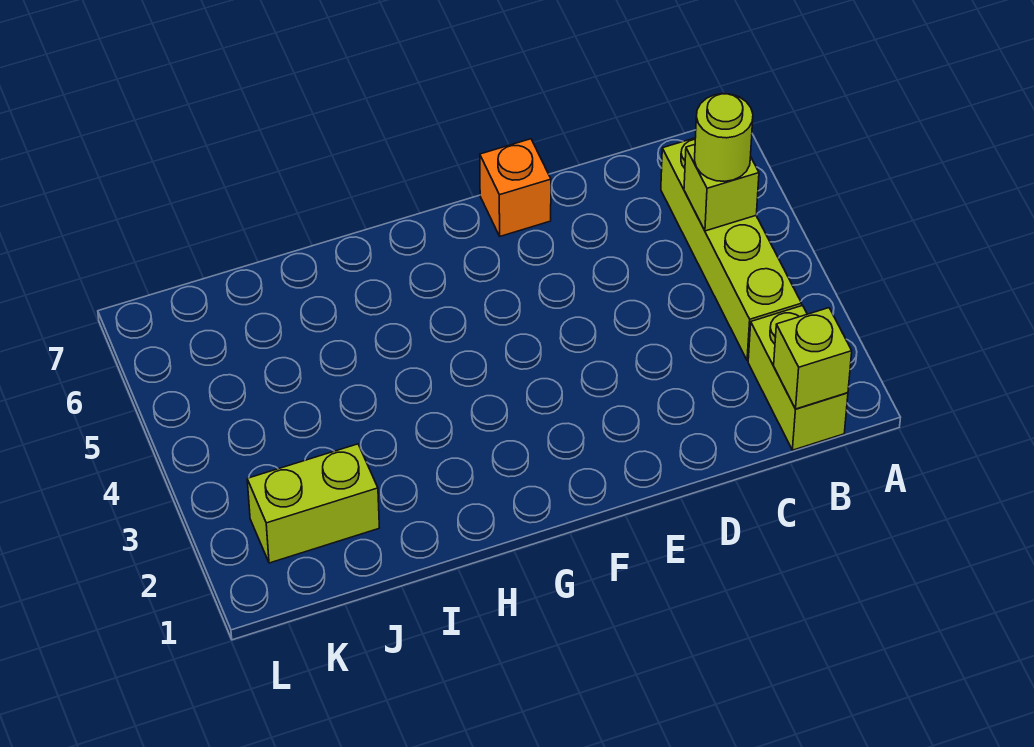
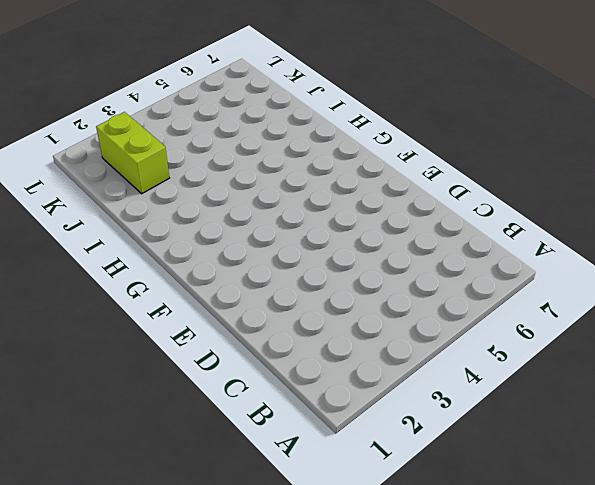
none -> lime brick B1:B2 level 1
none -> lime brick B3:B6 level 1

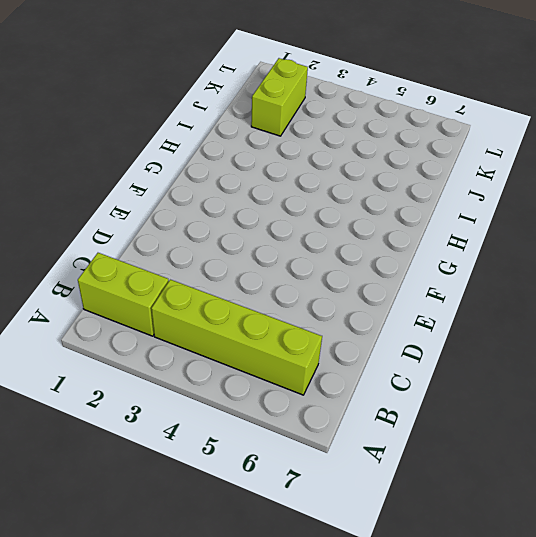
none -> orange brick E7 level 1
none -> lime brick B1 level 2

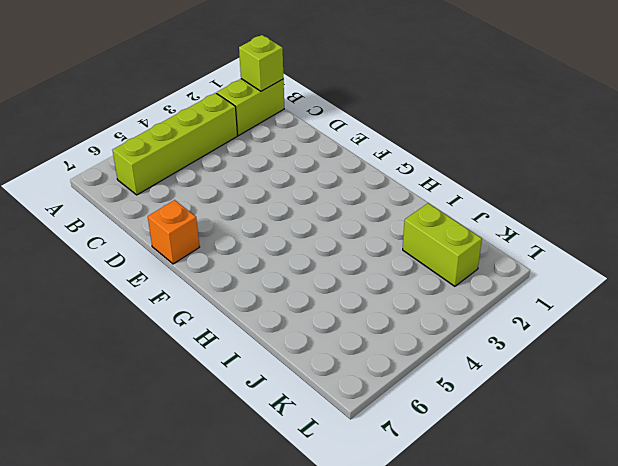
none -> lime brick B5 level 2
none -> lime round brick B5 level 3

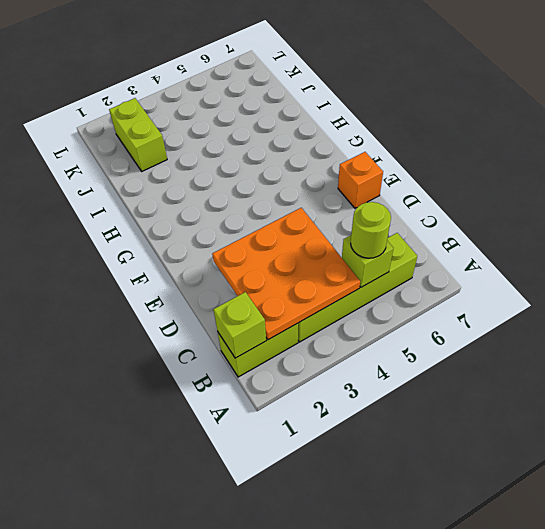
orange plate B2:D4 level 2 -> none

